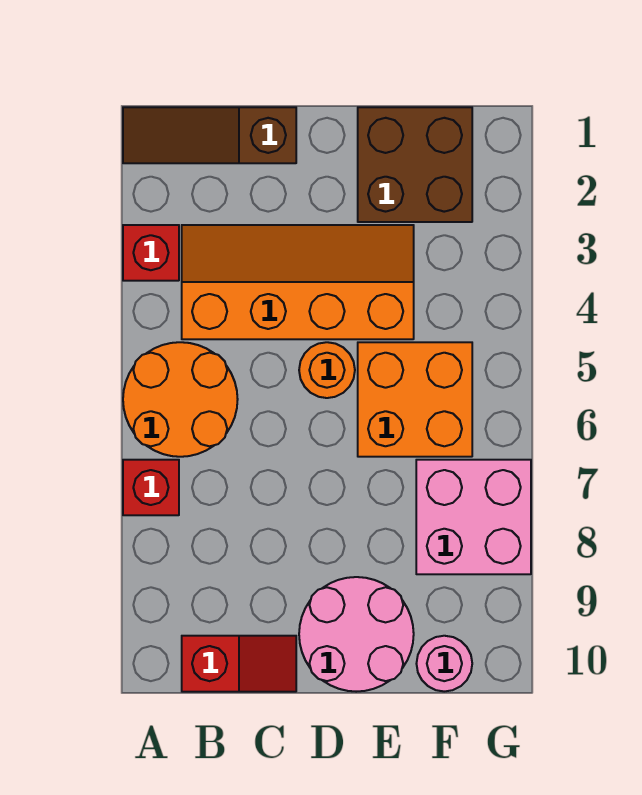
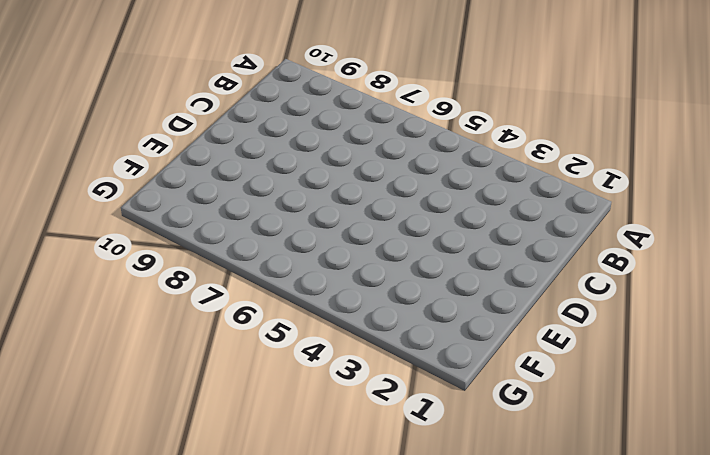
none -> brown slope A1:C1 level 1 top C
none -> red brick A3 level 1
none -> orange round brick A5:B6 level 1

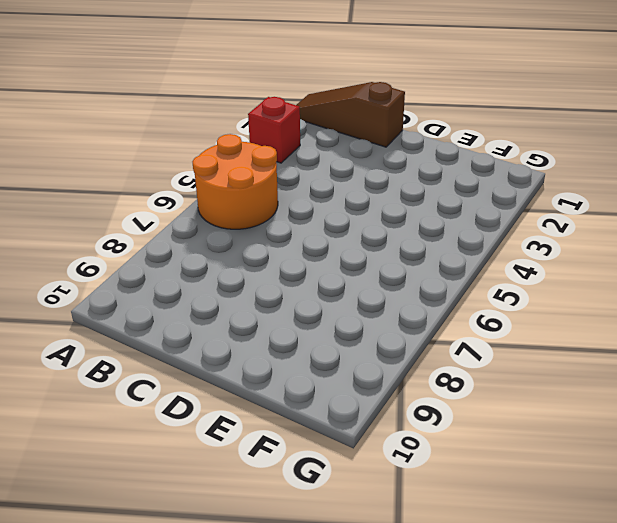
none -> red brick A7 level 1
none -> orange slope B3:E4 level 1 top 4
none -> red slope B10:C10 level 1 top B

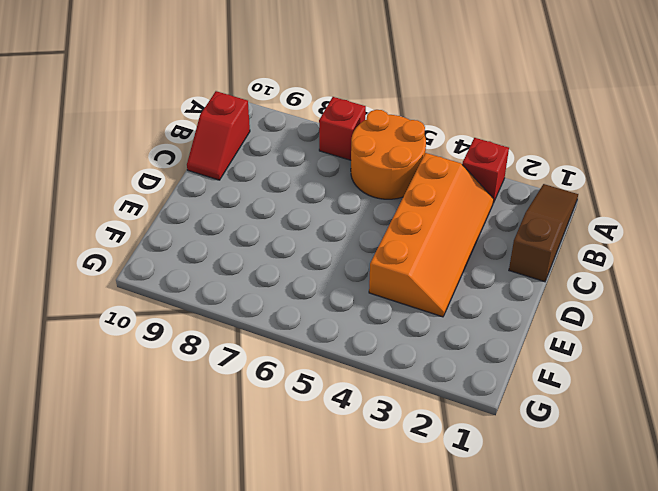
none -> orange round brick D5 level 1
none -> pink round brick D9:E10 level 1
none -> brown brick E1:F2 level 1

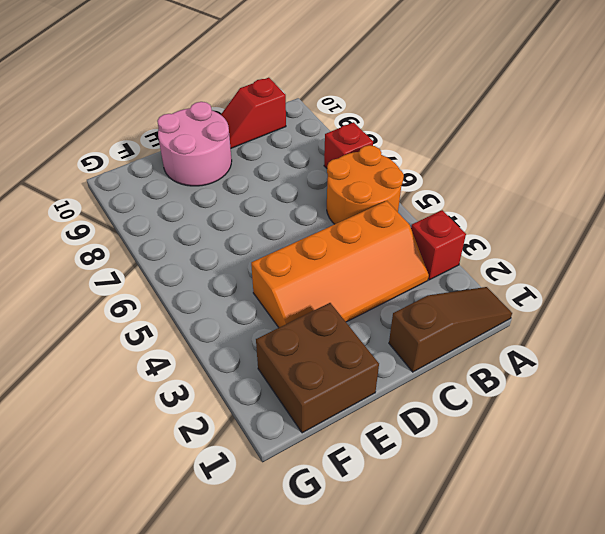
none -> orange round brick D5 level 1
none -> orange brick E5:F6 level 1
none -> pink brick F7:G8 level 1

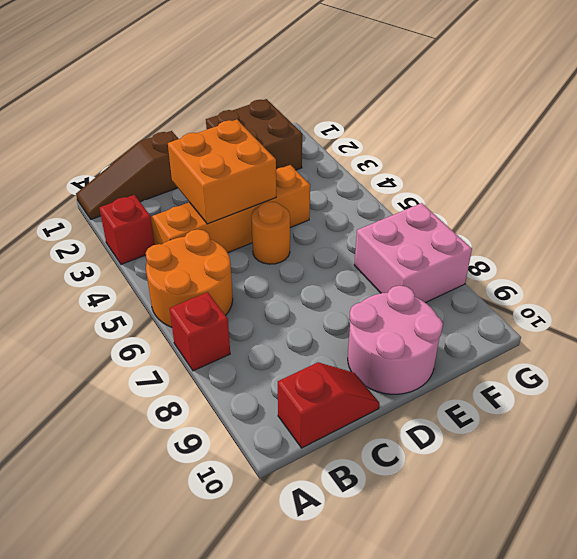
orange brick C3:D4 level 2 -> orange brick E5:F6 level 1
none -> pink round brick F10 level 1

